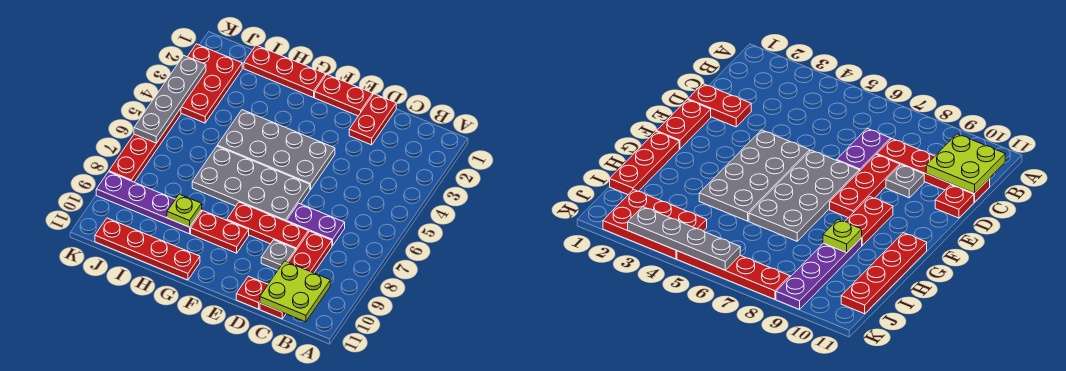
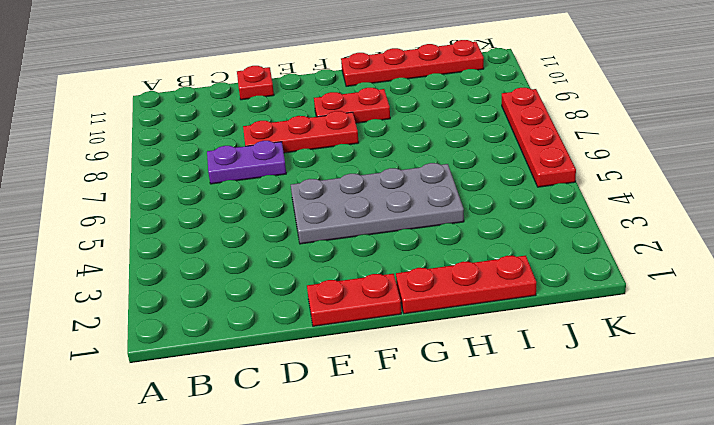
none -> red plate C8:C11 level 1
none -> red plate D1:D2 level 1
none -> grey plate D9 level 1

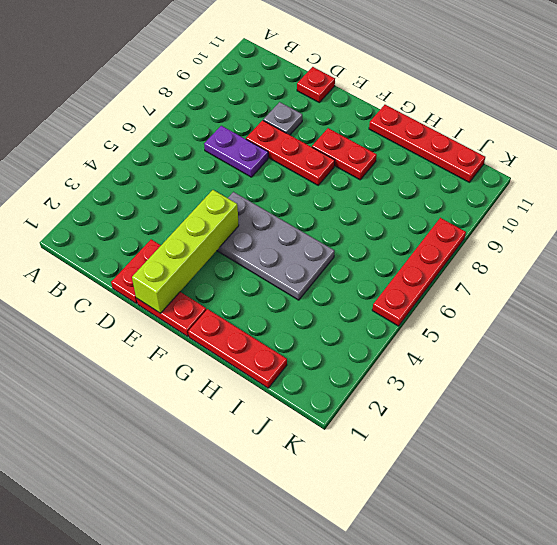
lime brick E1:E4 level 2 -> none
none -> red plate C8:C11 level 1
none -> grey plate E6:H7 level 1
none -> purple plate H9:K9 level 1

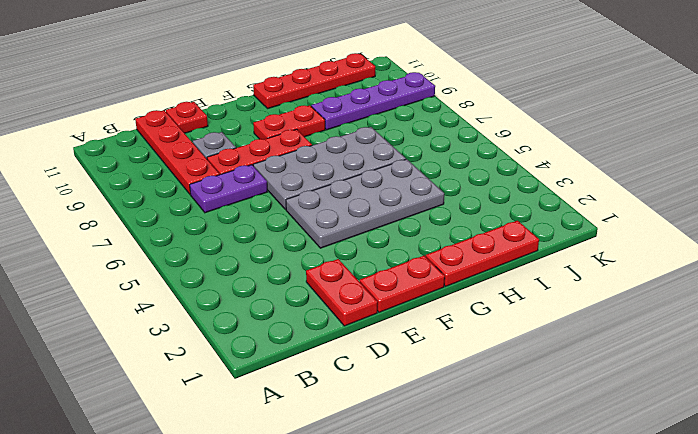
none -> red plate J2:K4 level 1
none -> red plate K5:K8 level 1
none -> lime plate B10:C11 level 2

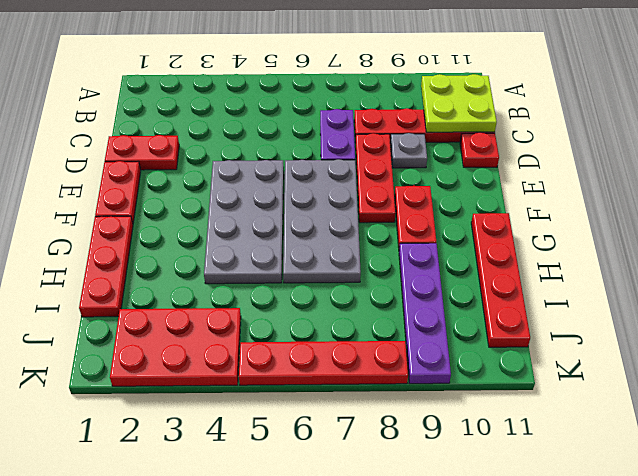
none -> lime plate H9 level 2
none -> grey plate K3:K6 level 2

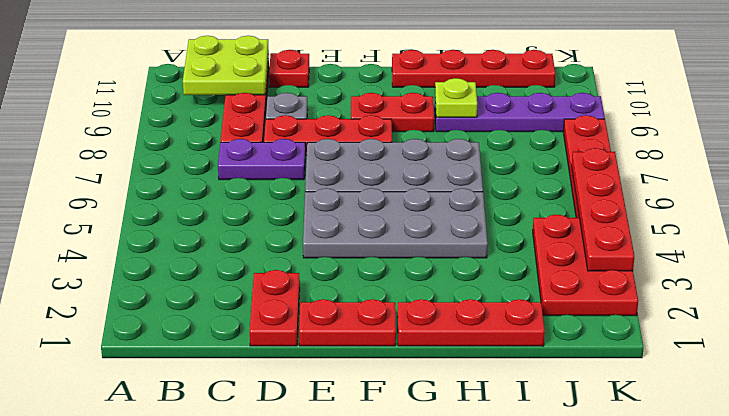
red plate K3:K6 level 2 -> grey plate K3:K6 level 2

